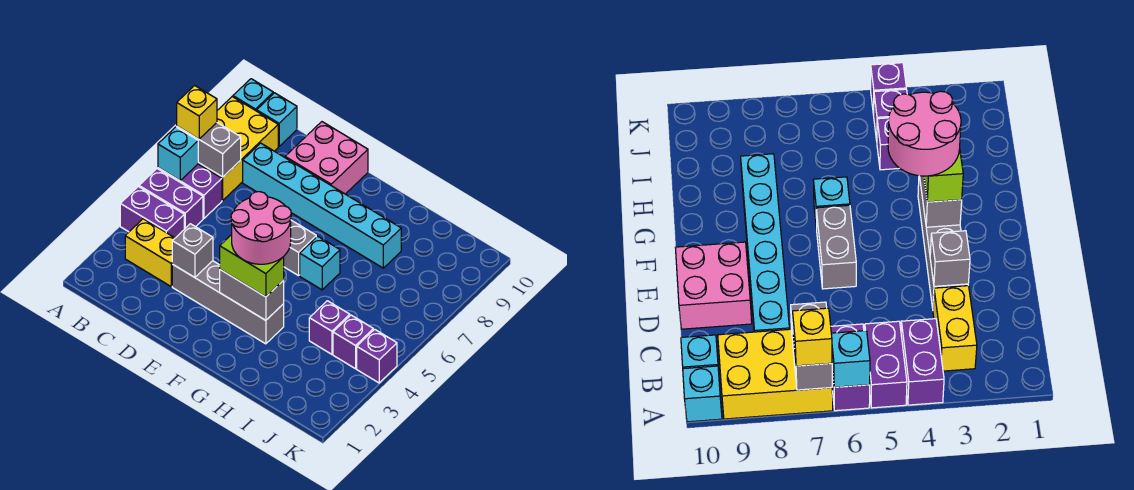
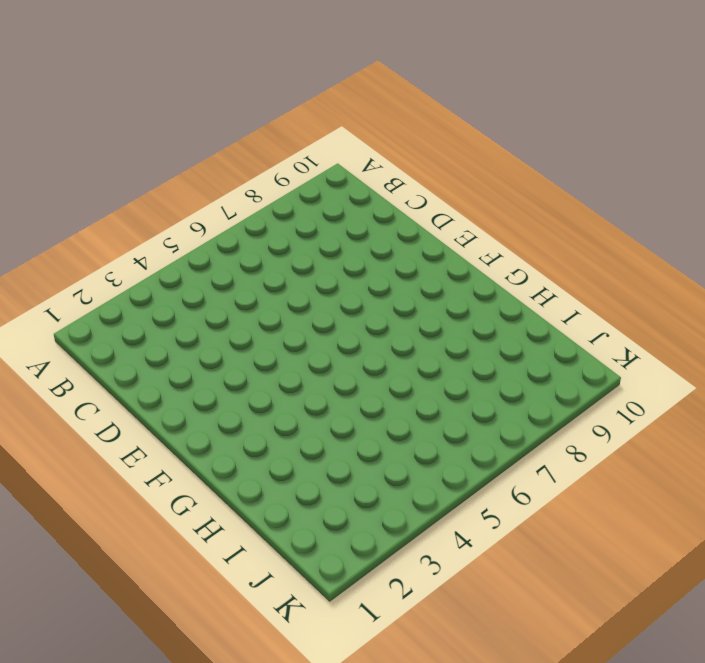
none -> purple brick A4:B4 level 1
none -> purple brick A5:B5 level 1
none -> purple brick A6:B6 level 1

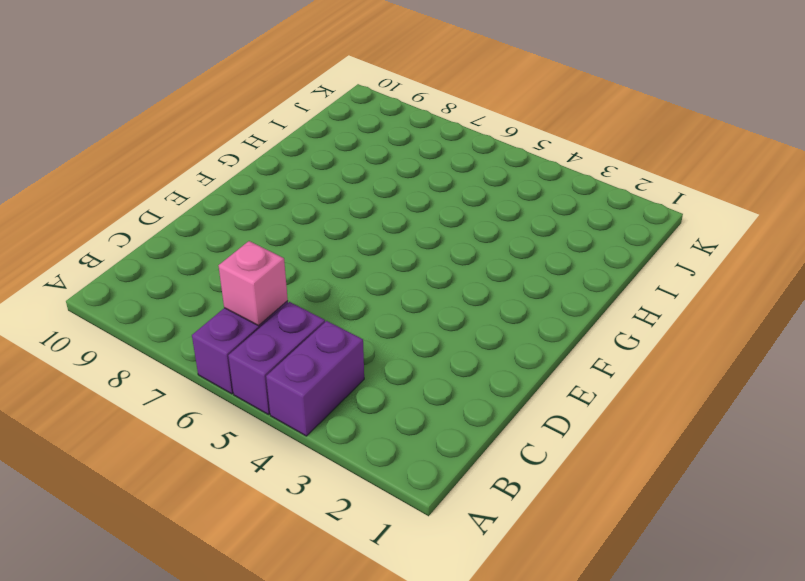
pink brick B6 level 2 -> none
none -> yellow brick A7:B9 level 1
none -> cyan brick A10 level 1
none -> yellow brick B3:C3 level 1

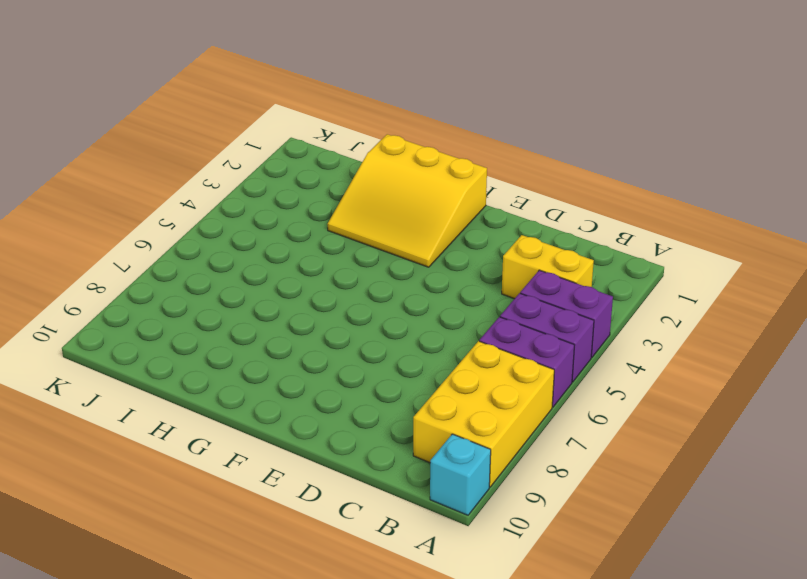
yellow slope F1:H3 level 1 top 1 -> grey brick D3:G3 level 1
none -> cyan brick B10 level 1
none -> cyan brick C8:H8 level 1
none -> pink brick D9:E10 level 1

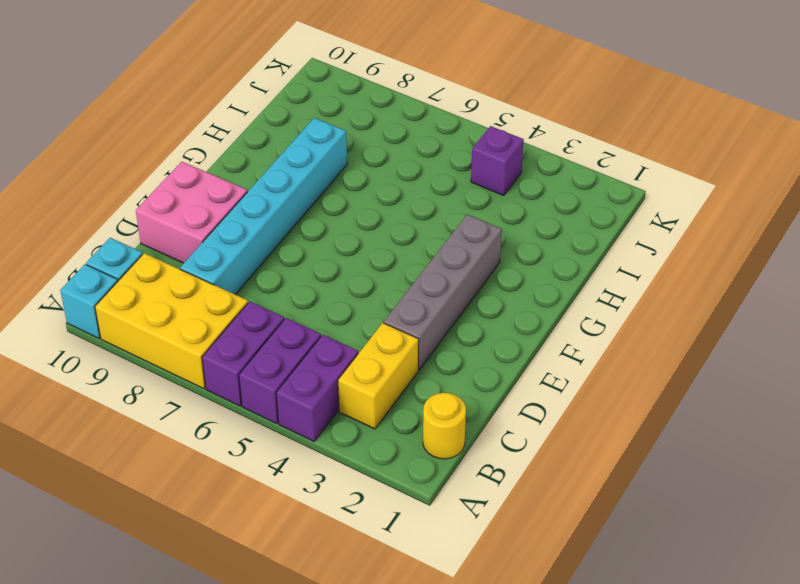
yellow round brick B1 level 1 -> none
none -> grey brick E6:F6 level 1
none -> cyan brick G6 level 1
none -> purple brick I4 level 1

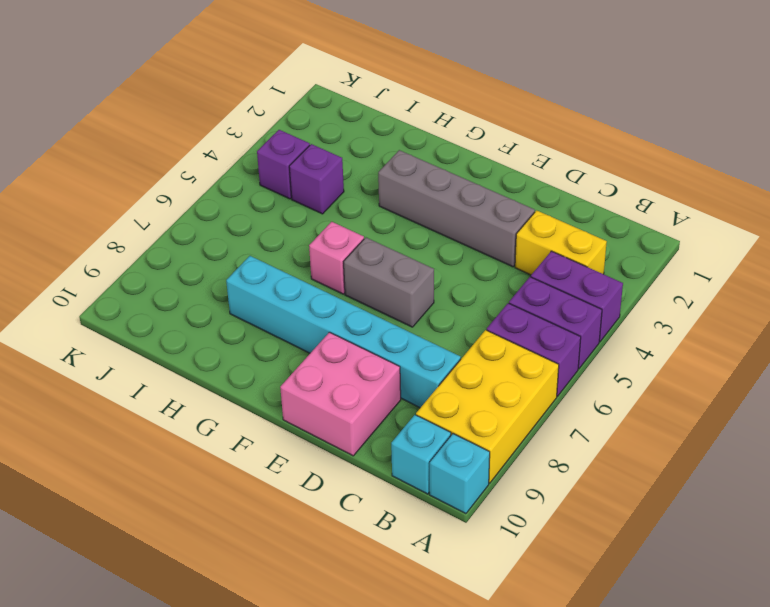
pink brick G6 level 1 -> cyan brick G6 level 1
none -> purple brick K4 level 1
none -> cyan brick A6 level 2
none -> grey brick A7:B7 level 2

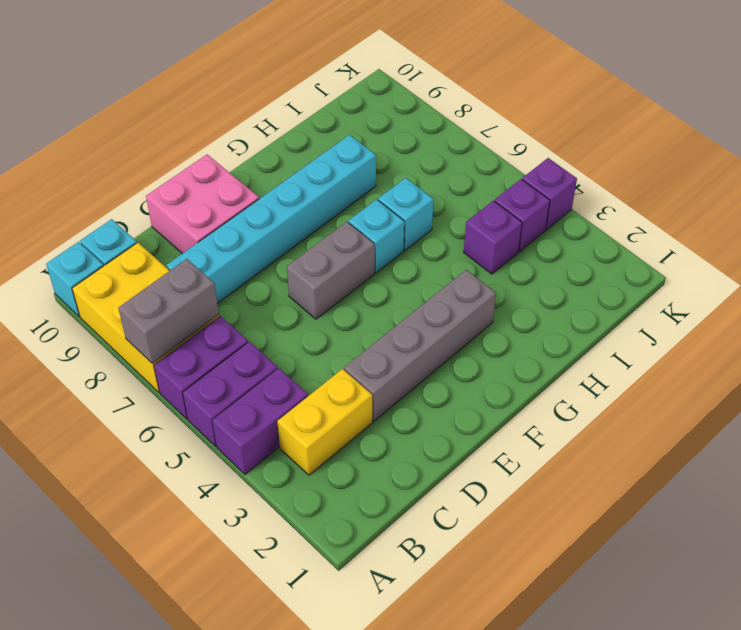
cyan brick H6 level 1 -> cyan brick A6 level 2
none -> grey brick D3 level 2
none -> grey brick F3:G3 level 2
none -> yellow brick A7 level 3

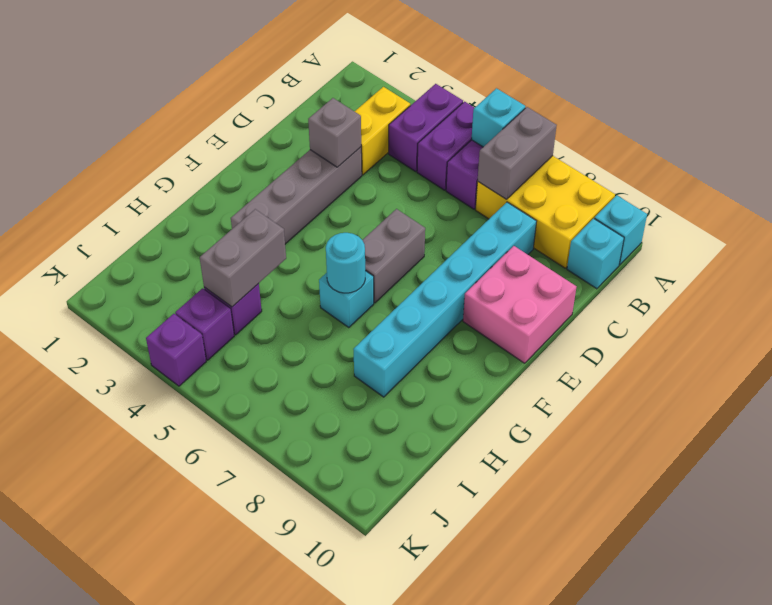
cyan round brick G6 level 2 -> none
grey brick H4:I4 level 2 -> grey brick F3:G3 level 2
none -> yellow brick A7 level 3
none -> lime brick F3:G3 level 3
none -> pink round brick F3:G4 level 4

